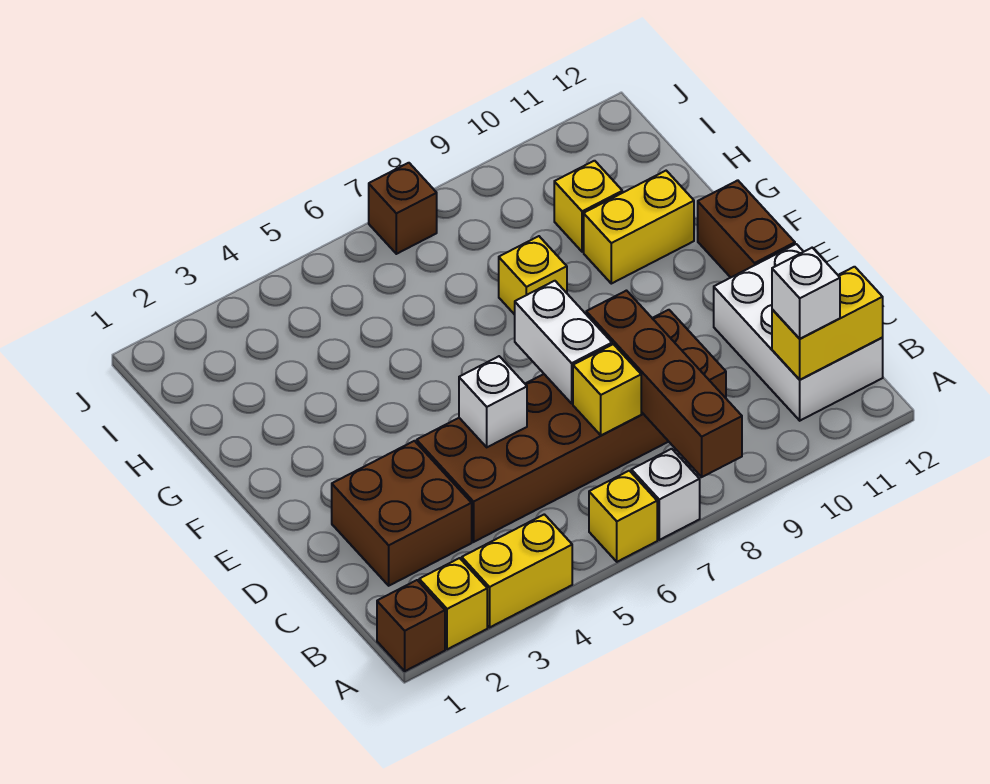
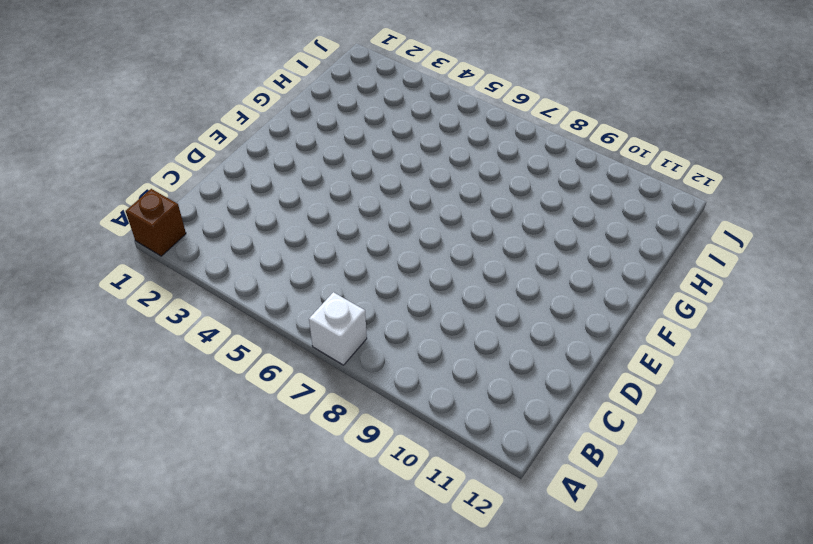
none -> yellow brick A2 level 1
none -> yellow brick A3:A4 level 1
none -> yellow brick A6 level 1

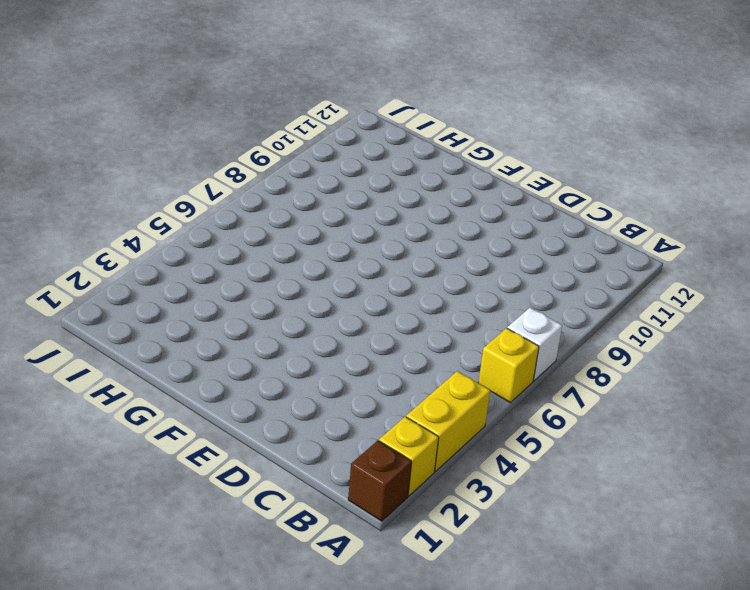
none -> white brick B11:D12 level 1
none -> brown brick C2:D3 level 1
none -> brown brick C4:D9 level 1

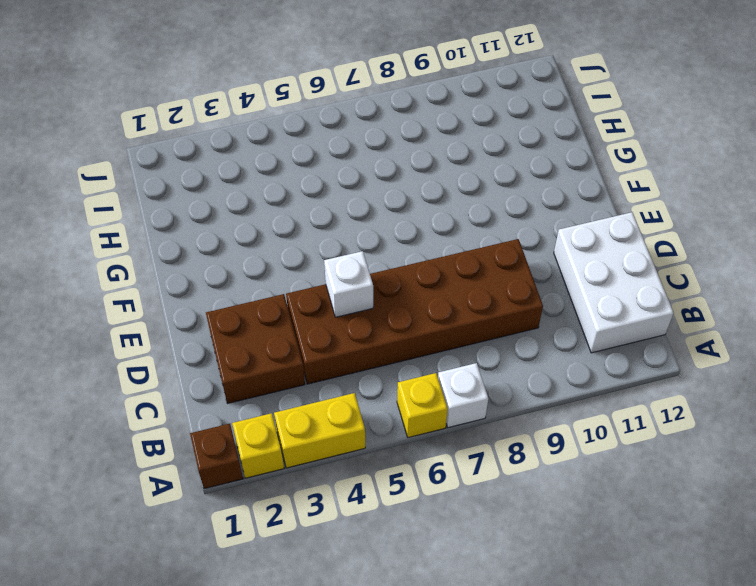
none -> brown brick E12:F12 level 1
none -> yellow brick G8 level 1
none -> yellow brick G10:G11 level 1

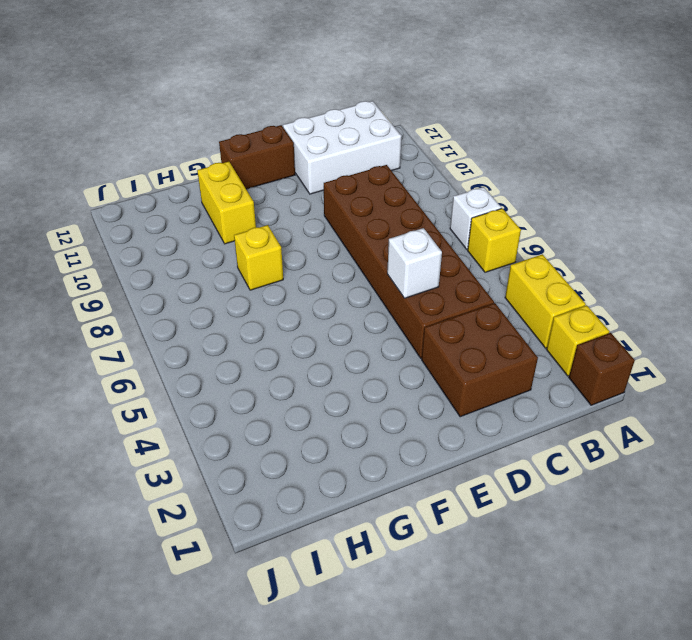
none -> yellow brick H10 level 1
none -> brown brick J7 level 1
none -> brown brick A8:D8 level 2

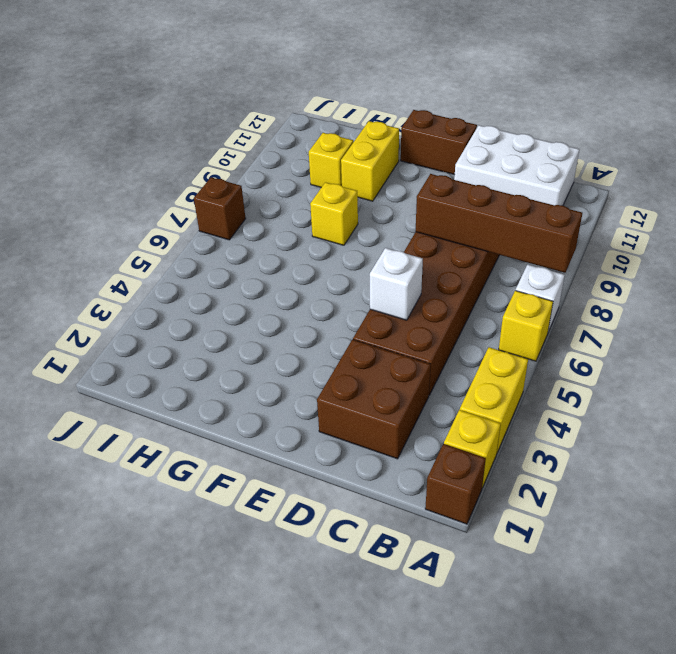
none -> yellow brick B11:B12 level 2
none -> yellow brick C7 level 2
none -> white brick D7:E7 level 2

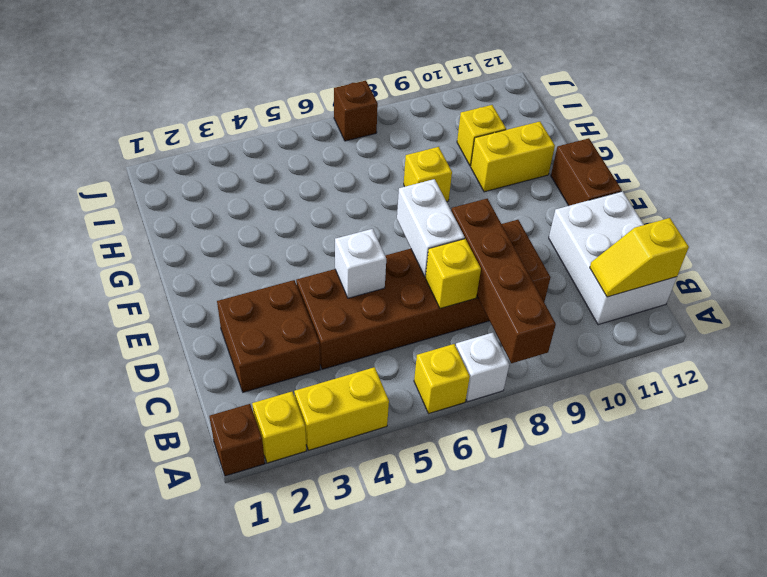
yellow slope B11:B12 level 2 top 12 -> yellow brick B11:B12 level 2
none -> white brick B11 level 3

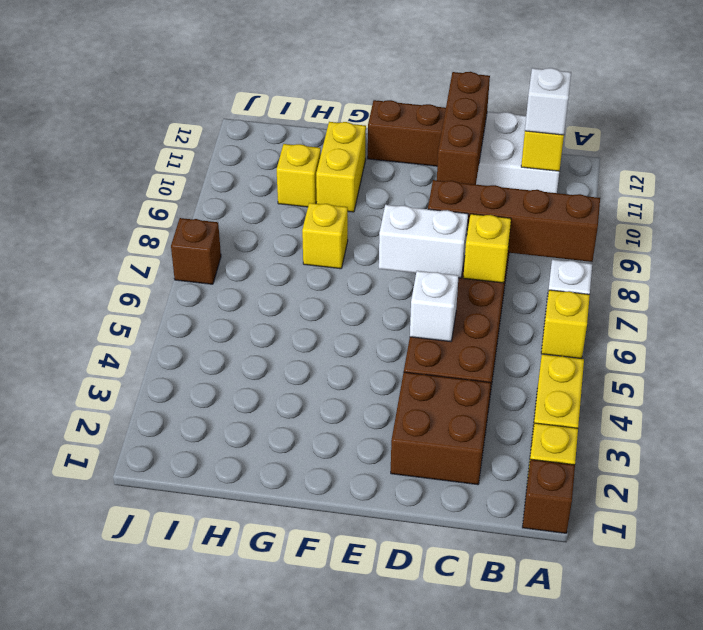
brown brick D10:D12 level 2 -> none

